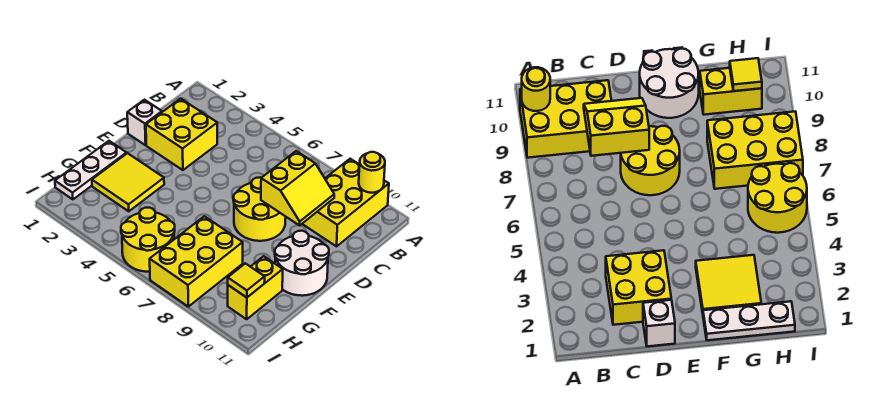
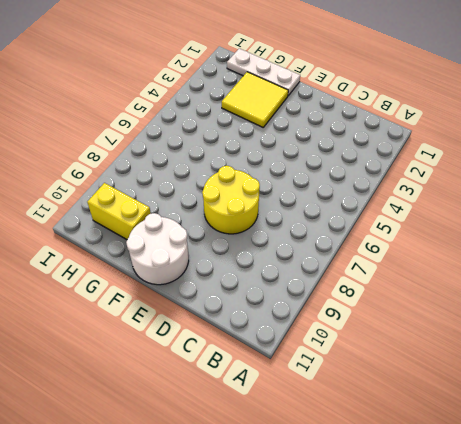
none -> yellow brick A9:C10 level 1
none -> yellow brick C2:D3 level 1
none -> white brick D1 level 1

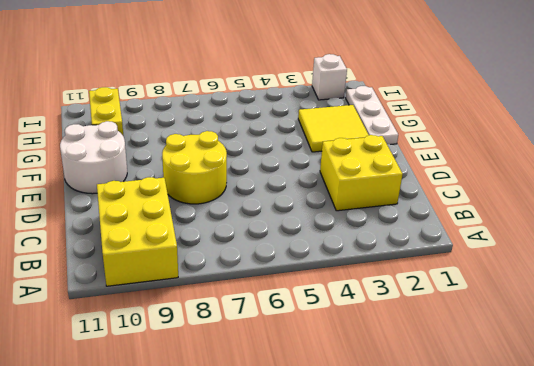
white brick I2 level 1 -> white brick D1 level 1
none -> yellow brick G7:I8 level 1
none -> yellow round brick H5:I6 level 1
none -> yellow round brick A10 level 2

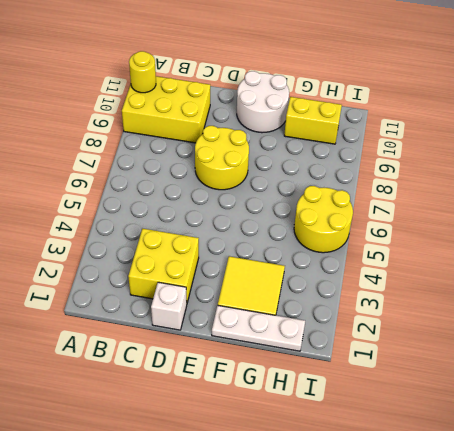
none -> yellow brick G7:I8 level 1
none -> yellow slope C8:D9 level 2 top 8
none -> yellow tile H10 level 2

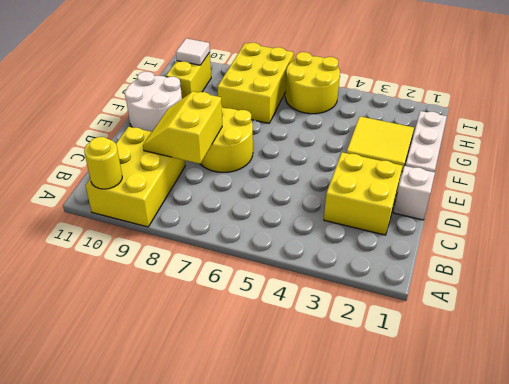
white tile H10 level 2 -> yellow tile H10 level 2

